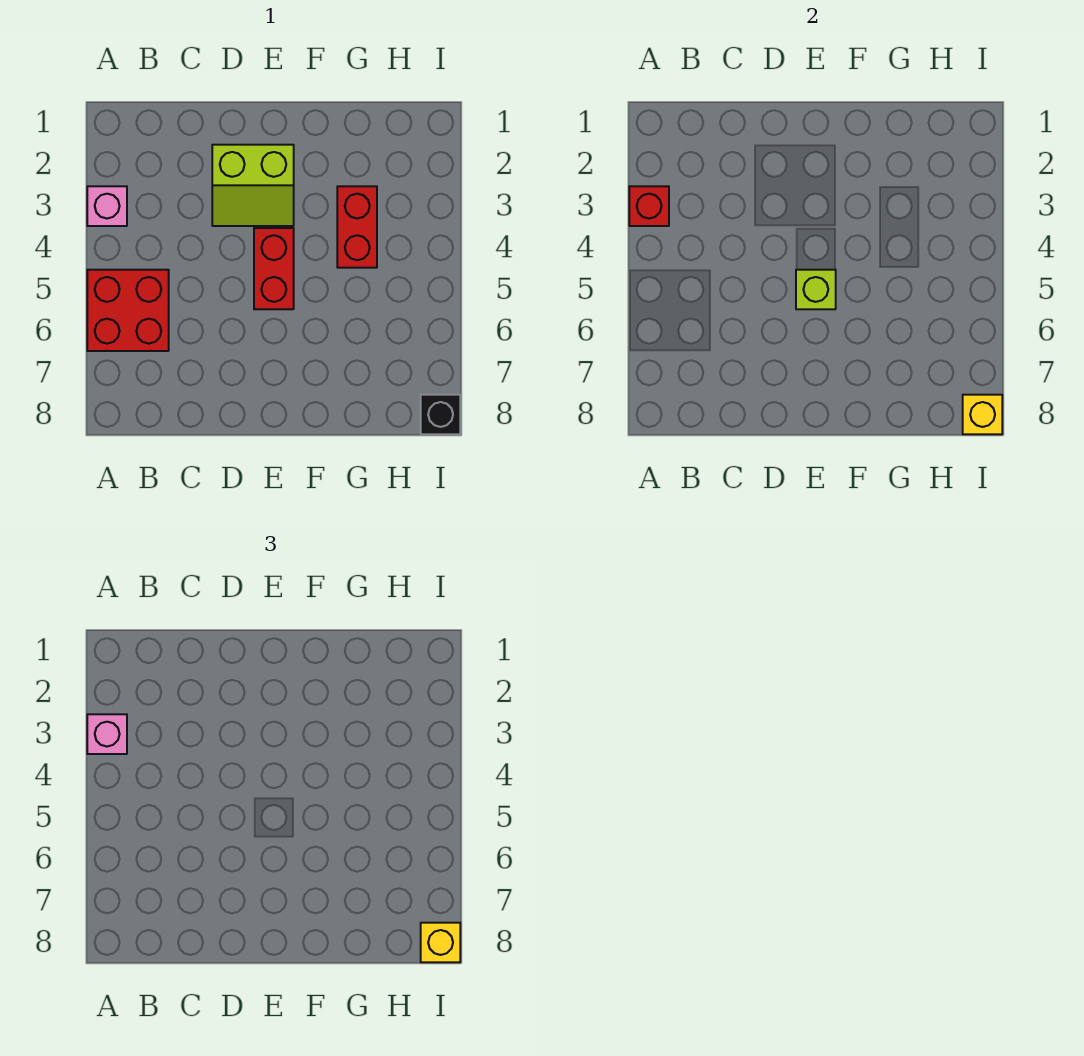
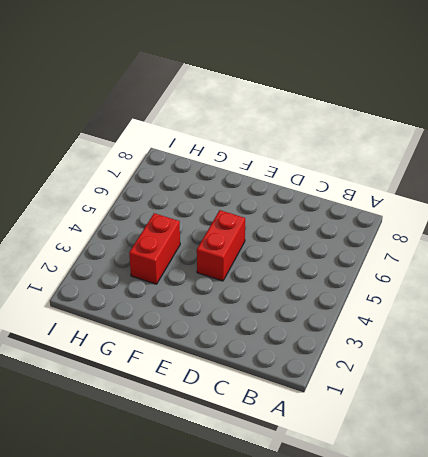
none -> pink brick A3 level 1
none -> red brick A5:B6 level 1

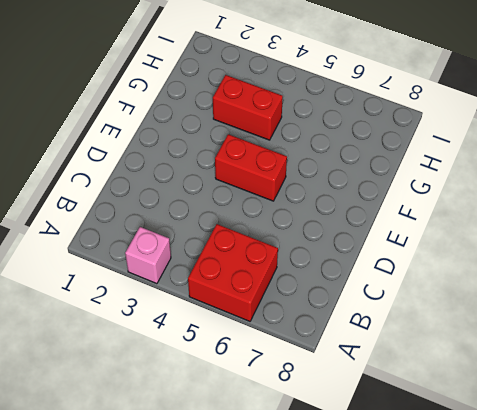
none -> lime slope D2:E3 level 1 top 2
none -> black brick I8 level 1

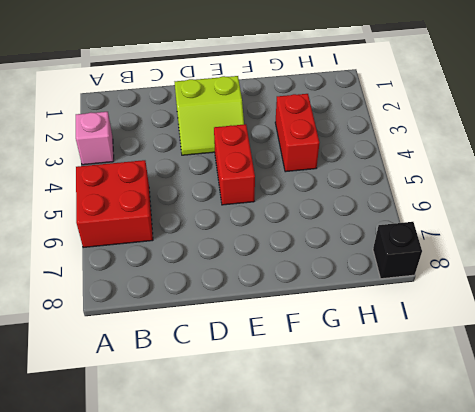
none -> red brick A3 level 2
none -> lime brick E5 level 2

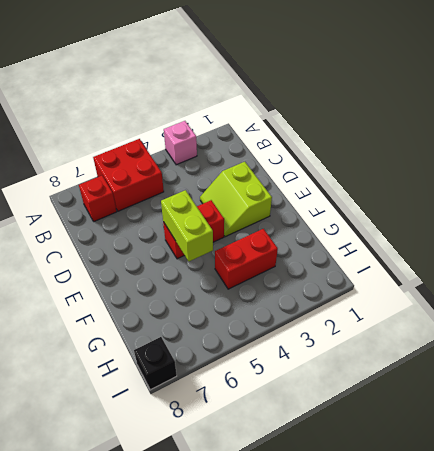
red brick B7 level 1 -> red brick A3 level 2
lime brick E5:F5 level 2 -> lime brick E5 level 2
none -> yellow brick I8 level 2
none -> pink brick A3 level 3

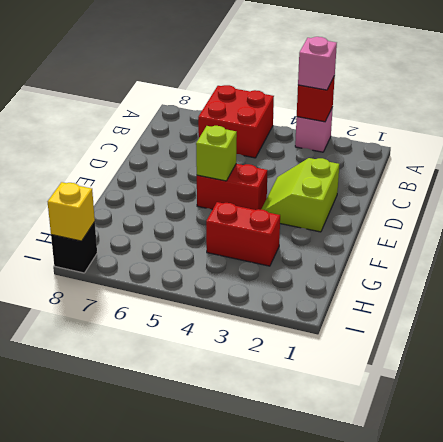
none -> yellow brick I8 level 3

